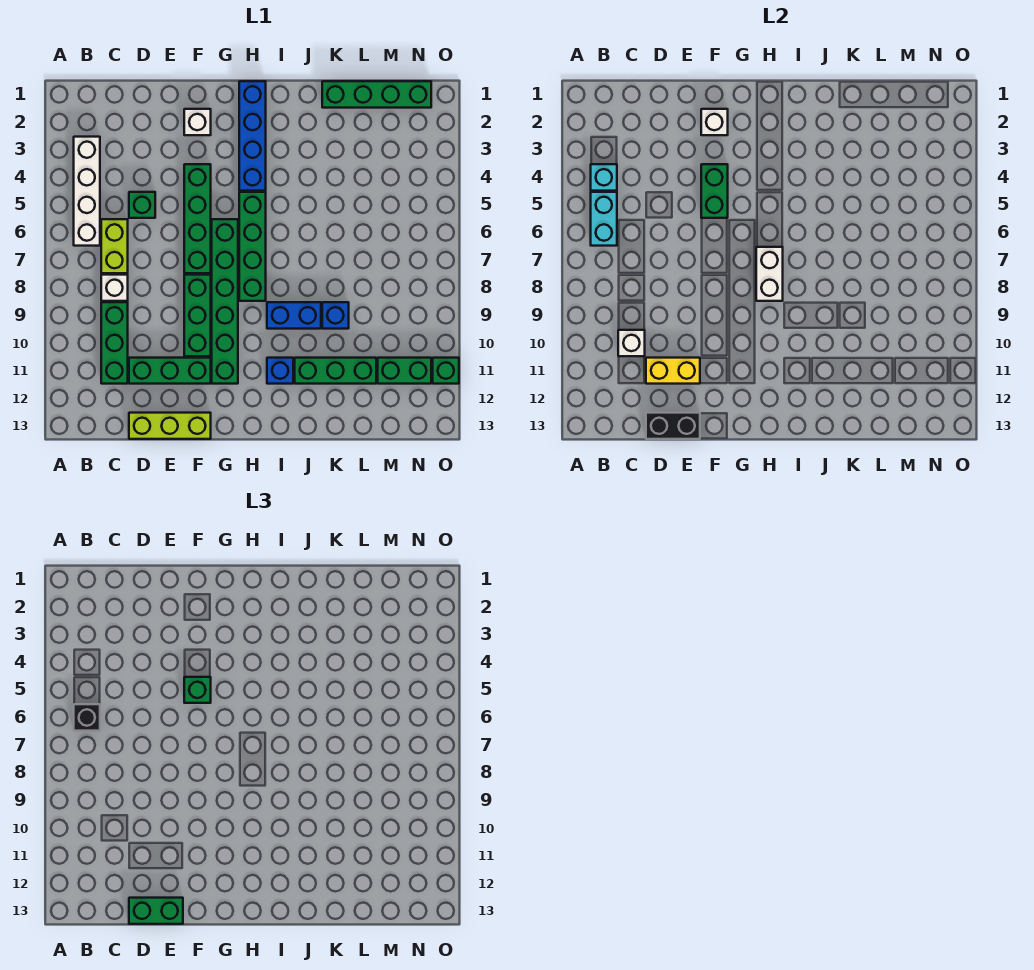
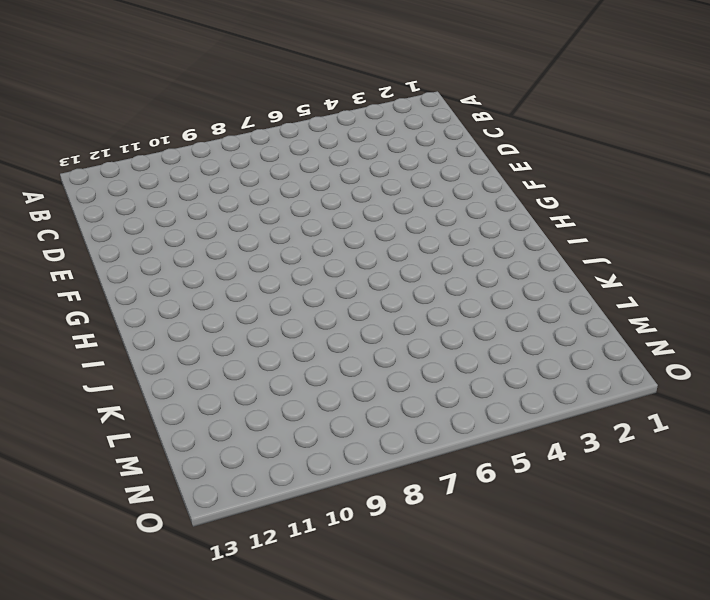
none -> white brick B3:B6 level 1
none -> lime brick C6:C7 level 1
none -> white brick C8 level 1
none -> green brick C9:C11 level 1

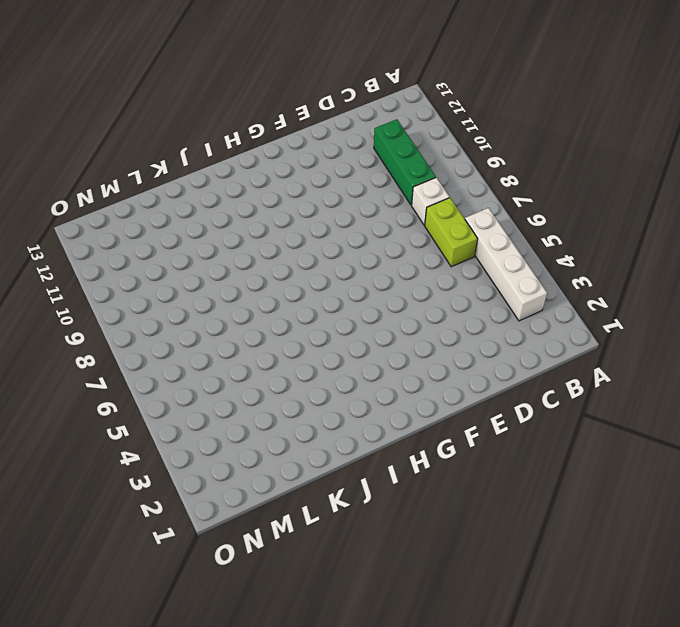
none -> green brick D5 level 1
none -> green brick D11:F11 level 1
none -> lime brick D13:F13 level 1
none -> white brick F2 level 1

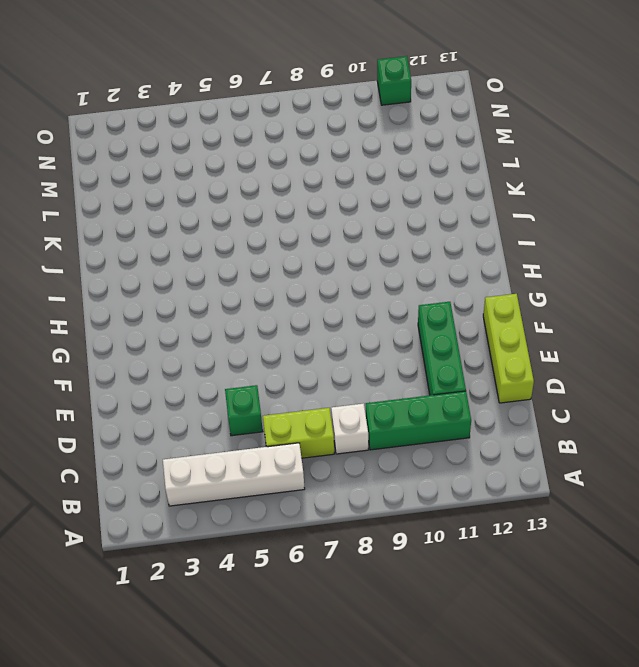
none -> white brick F2 level 1
none -> green brick F4:F7 level 1
none -> green brick F8:F10 level 1
none -> green brick G6:G11 level 1

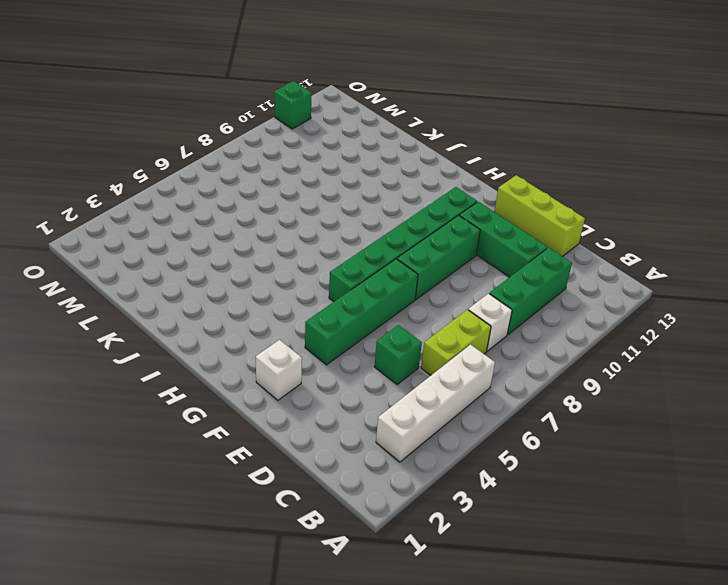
none -> blue brick H1:H4 level 1
none -> green brick H5:H8 level 1
none -> blue brick I9:J9 level 1
none -> blue brick I11 level 1

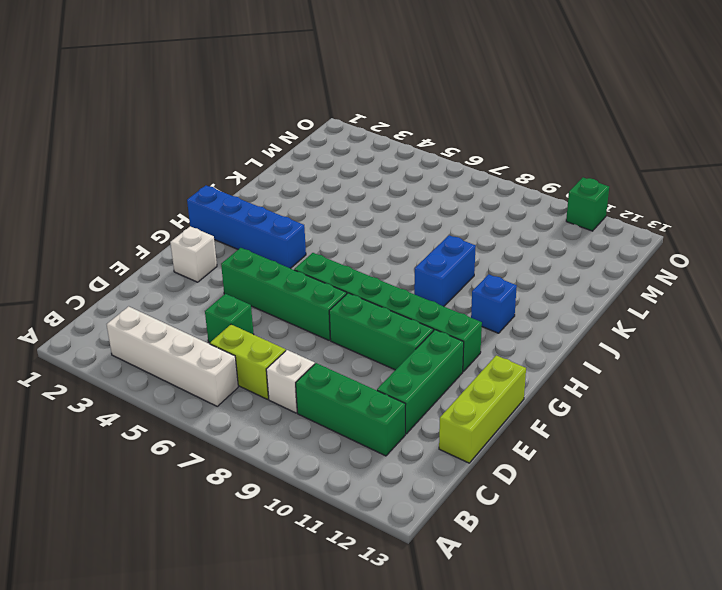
none -> green brick H5:H8 level 1
none -> green brick J11:L11 level 1
none -> green brick K1:N1 level 1
none -> blue brick K9 level 1

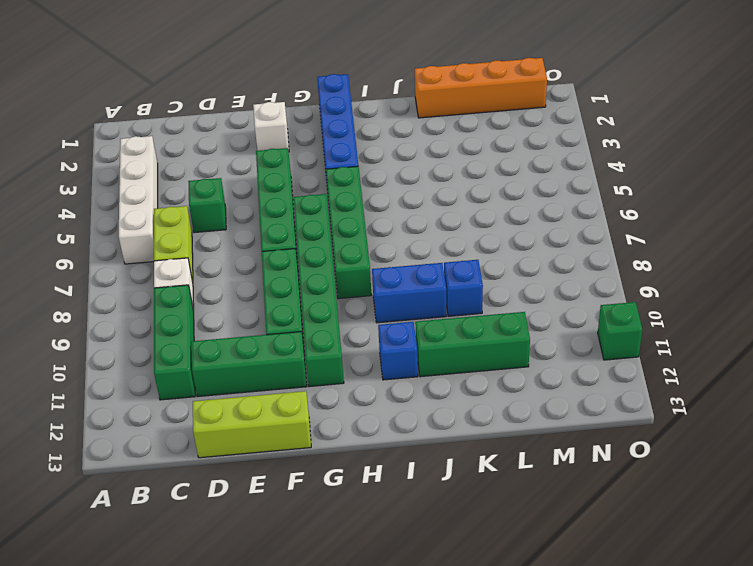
orange brick K1:N1 level 1 -> green brick K1:N1 level 1
none -> green brick M11:N11 level 1
none -> cyan brick B4 level 2
none -> cyan brick B5:B6 level 2
none -> white brick C10 level 2

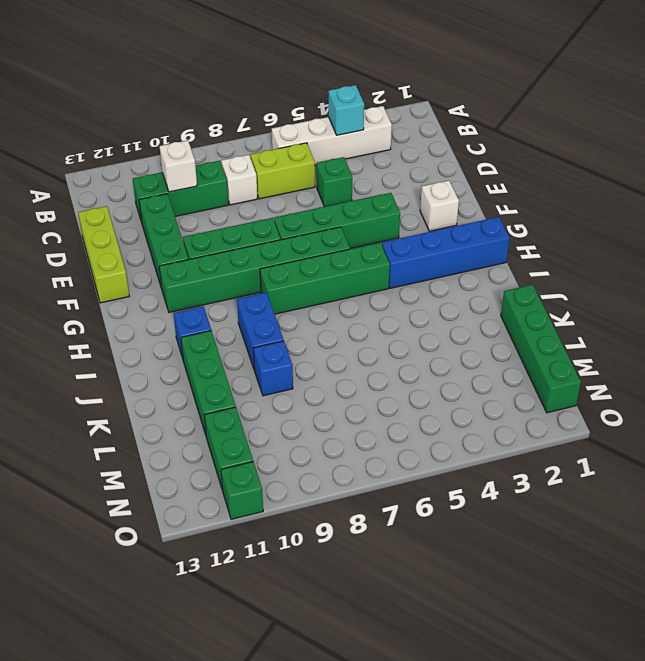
none -> cyan brick B5:B6 level 2
none -> yellow brick D11:E11 level 2
none -> black brick D13:E13 level 2
none -> white brick F2 level 2

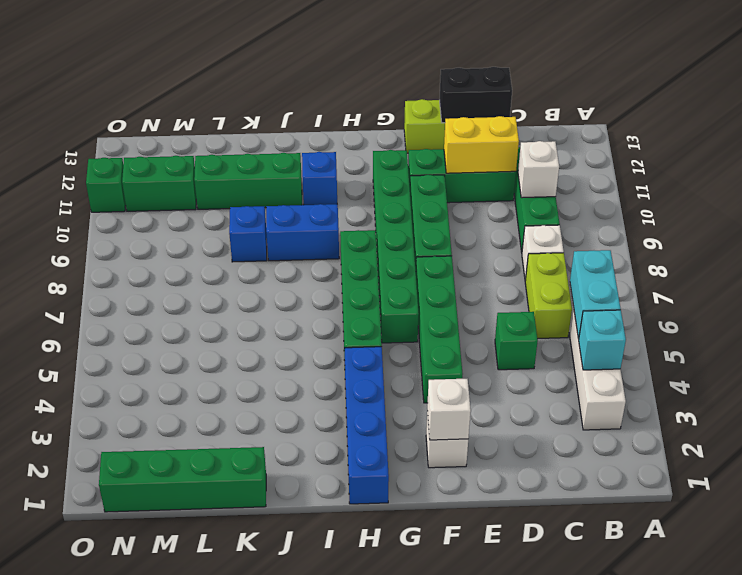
none -> green brick F4:F5 level 2
none -> white brick H7:H8 level 2
none -> black brick B6 level 3
none -> green brick D13:E13 level 3

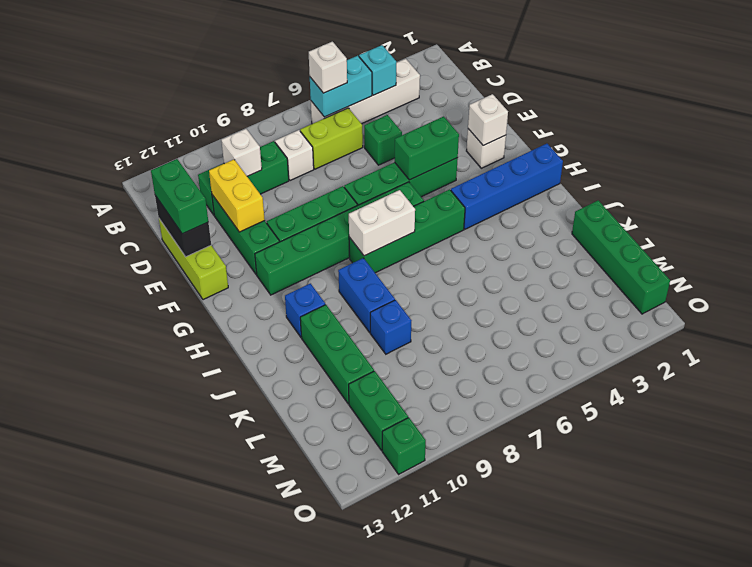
white brick B6 level 3 -> black brick B6 level 3
none -> green brick F5 level 3

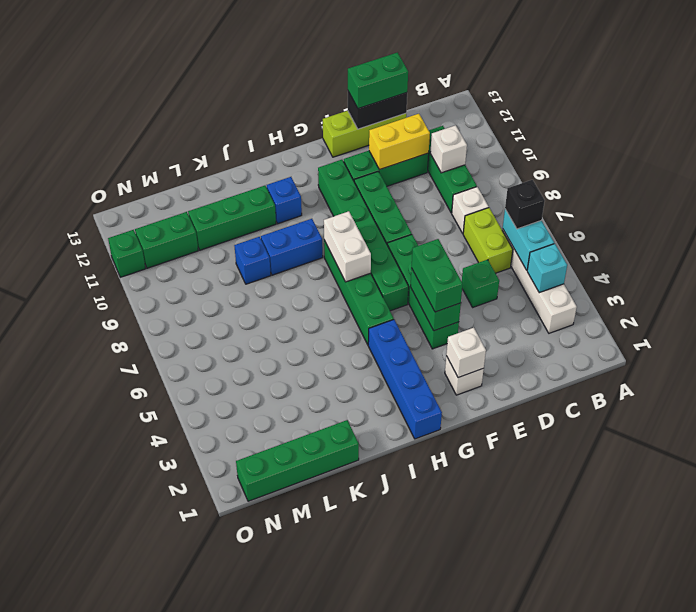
green brick F4:F5 level 3 -> green brick F5 level 3

